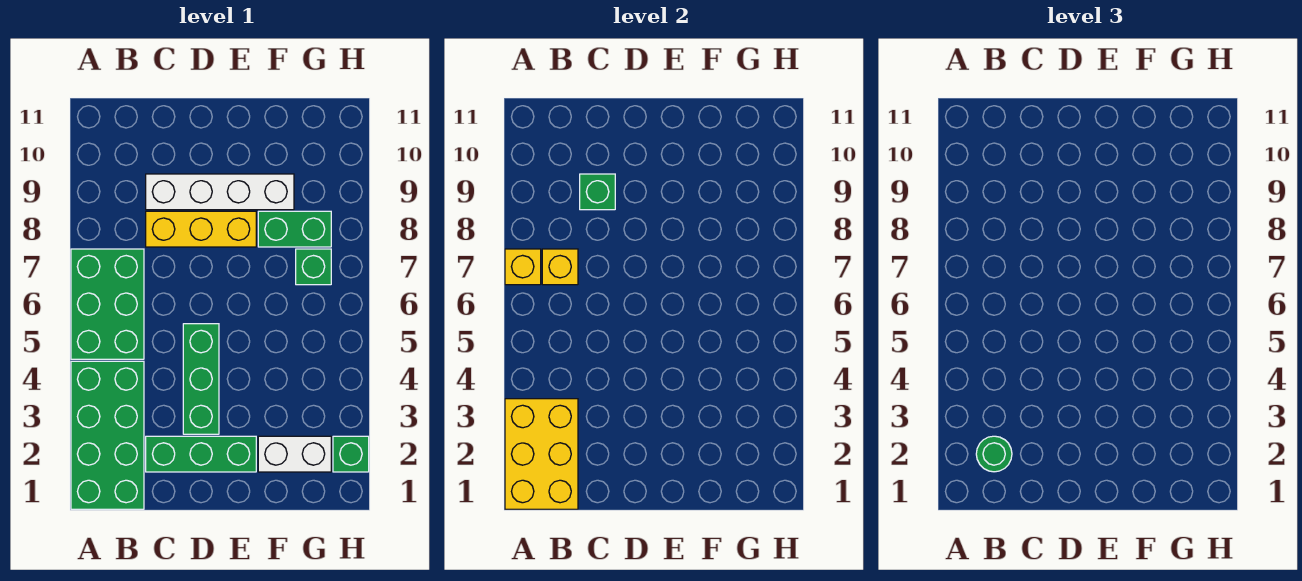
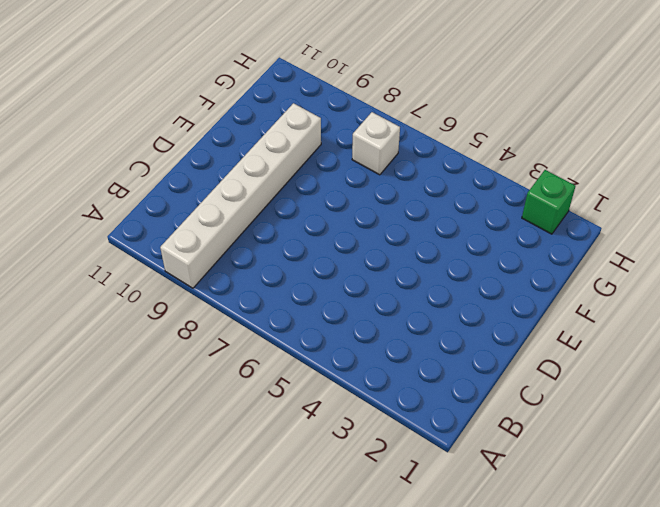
white brick A9:F9 level 1 -> white brick C9:F9 level 1
white brick G7 level 1 -> green brick G7 level 1
none -> green brick A1:B4 level 1
none -> green brick A5:B7 level 1
none -> green brick C2:E2 level 1

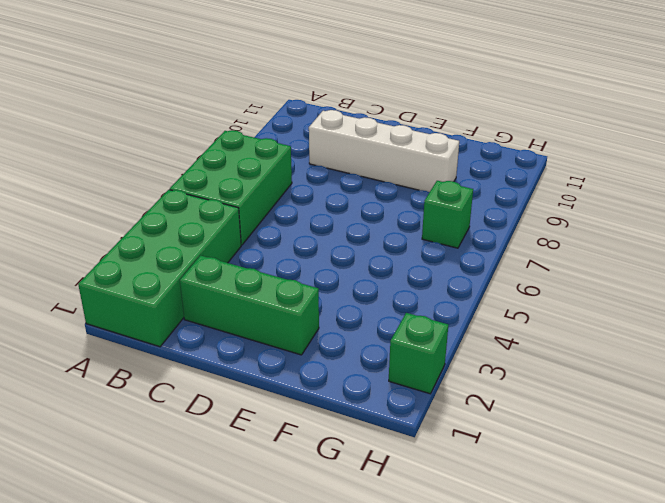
none -> yellow brick C8:E8 level 1
none -> green brick D3:D5 level 1
none -> white brick F2:G2 level 1

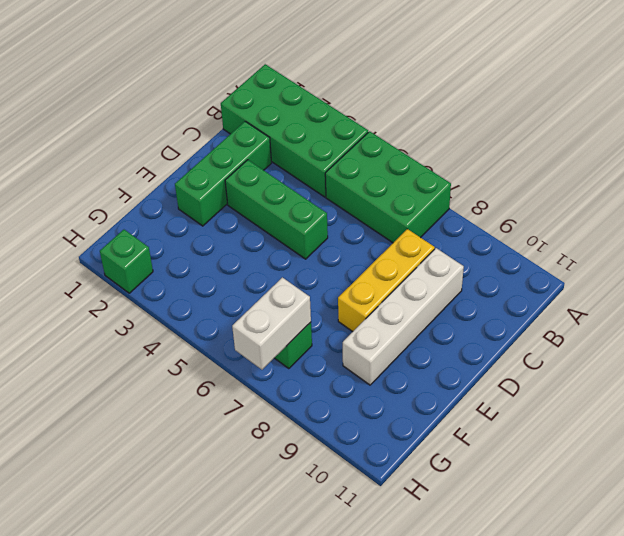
white brick G7:H7 level 2 -> white brick F2:G2 level 1
none -> green brick F8:G8 level 1
none -> yellow brick A1:B3 level 2
none -> yellow brick A7 level 2

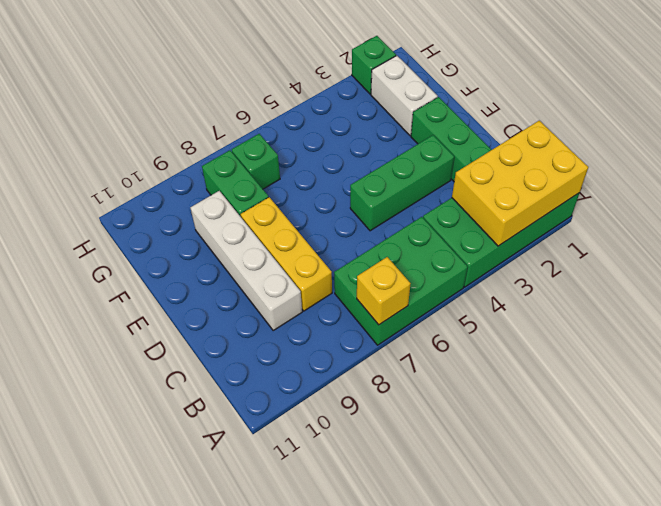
none -> yellow brick B7 level 2
none -> green brick C9 level 2
none -> green round brick B2 level 3

